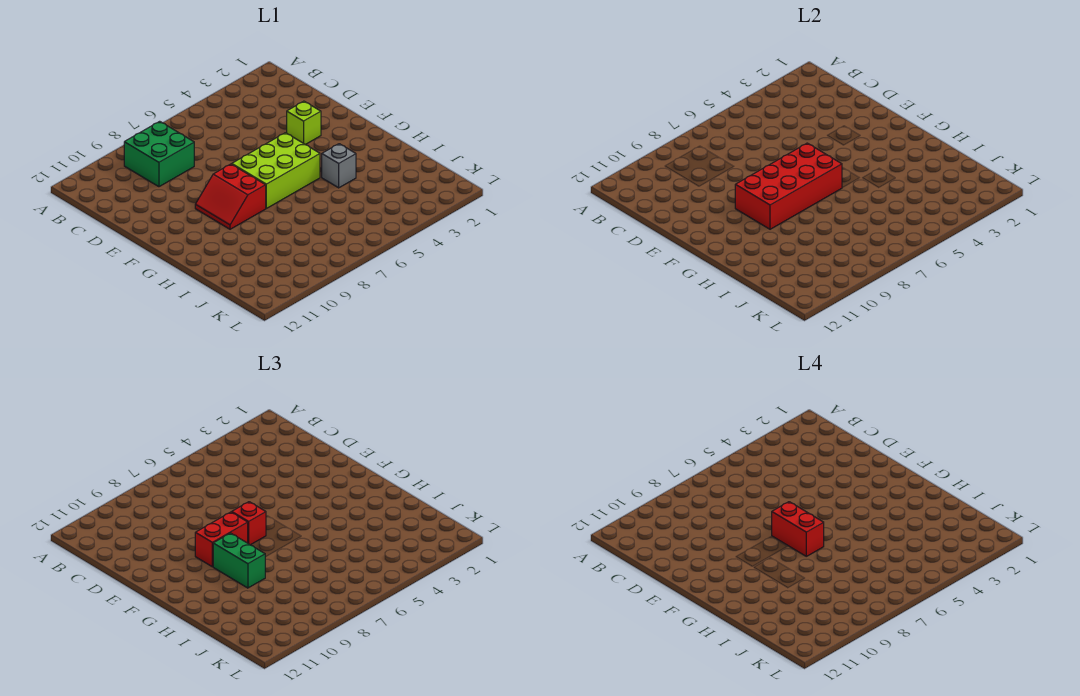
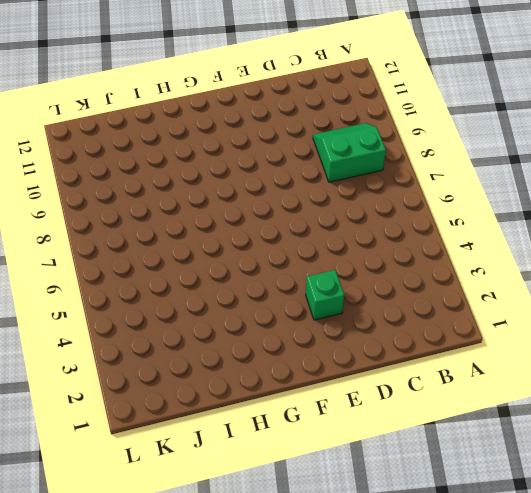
green slope B8:C9 level 1 top 8 -> green brick B8:C9 level 1
green brick E3 level 1 -> lime brick E3 level 1
none -> lime brick F5:G7 level 1
none -> red slope F8:G9 level 1 top 8

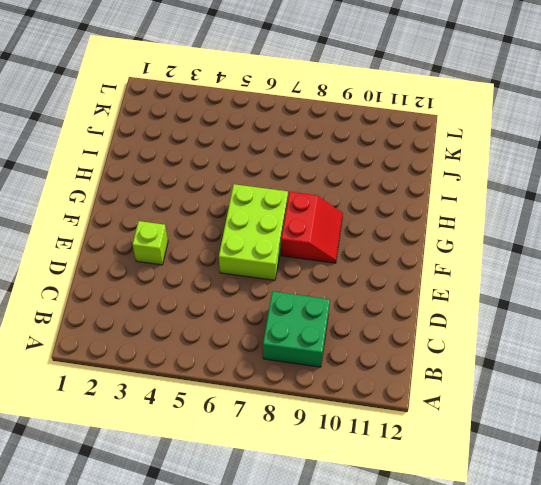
lime brick E6:G7 level 1 -> lime brick F5:G7 level 1
none -> grey brick H4 level 1
none -> red brick F6:G9 level 2

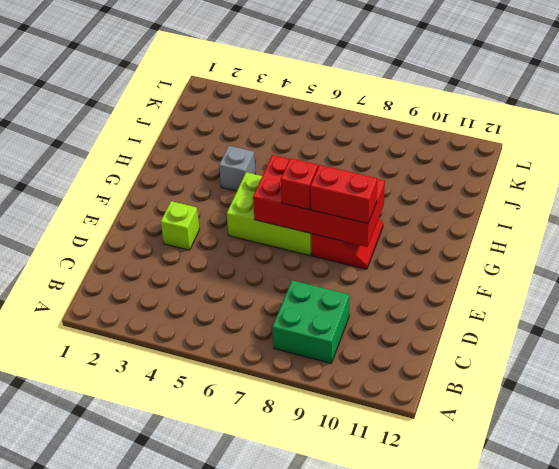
none -> green brick G9:H9 level 3
none -> red brick F7:G7 level 4

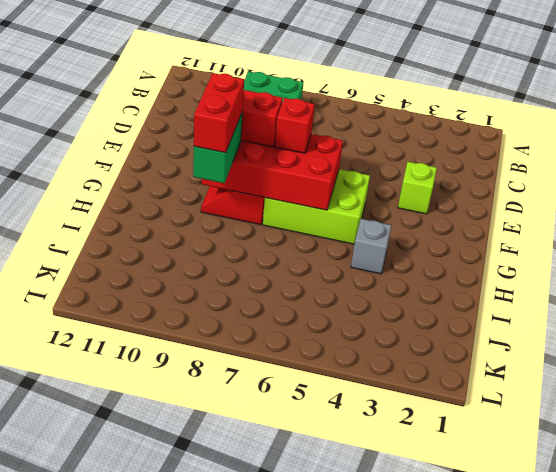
red brick G9:H9 level 4 -> red brick F7:G7 level 4

